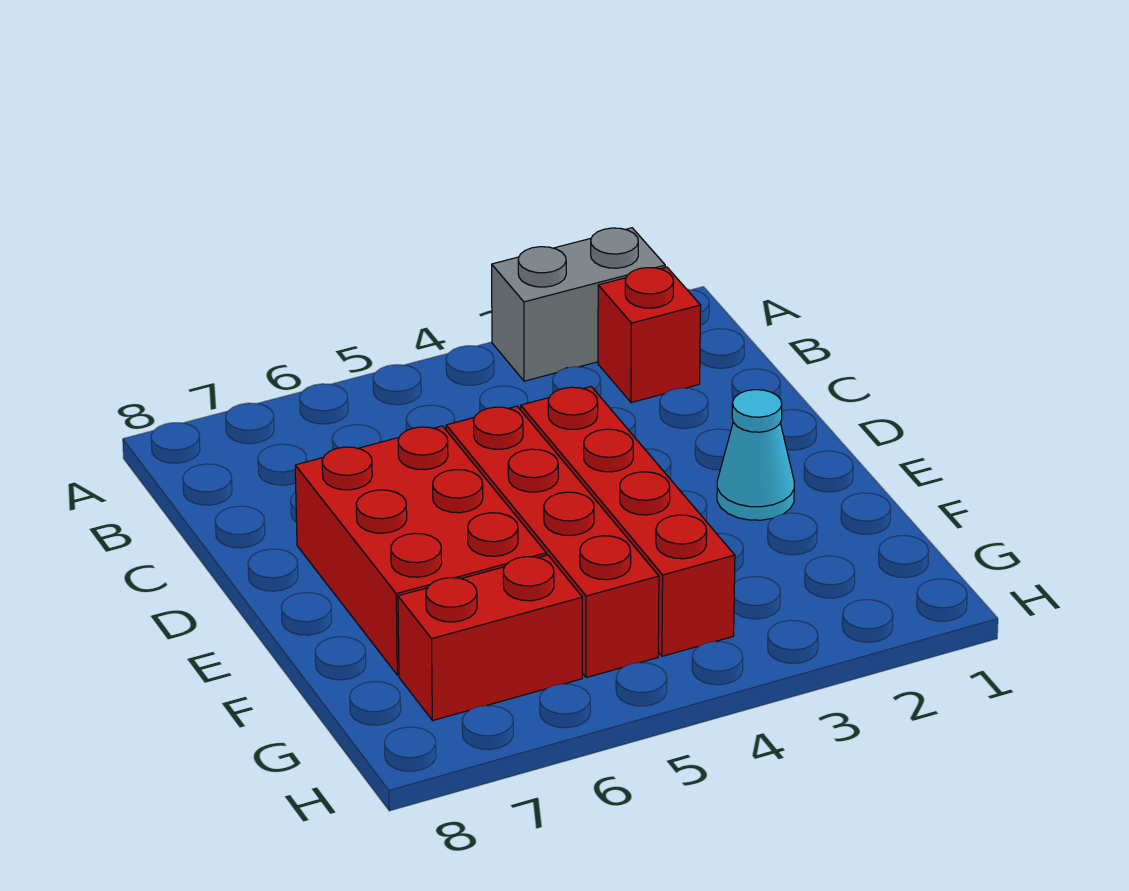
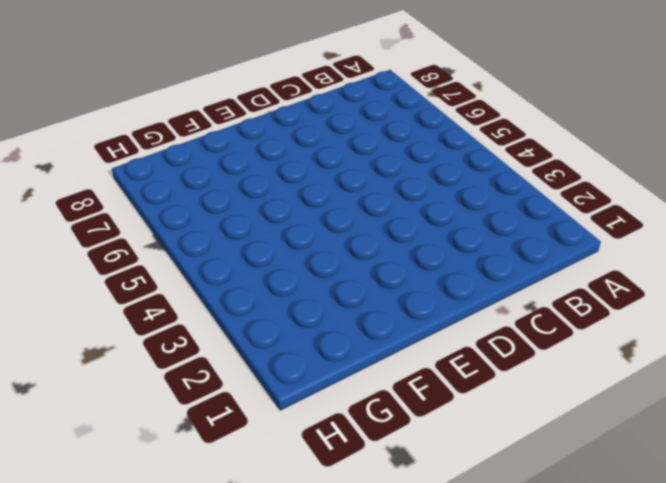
none -> grey brick A2:A3 level 1
none -> red brick B2 level 1

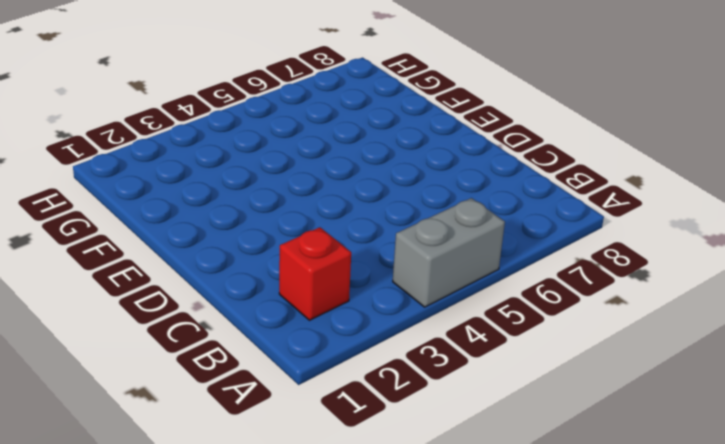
grey brick A4:A5 level 1 -> grey brick A2:A3 level 1
none -> red brick D4:G4 level 1
none -> red brick D5:G5 level 1

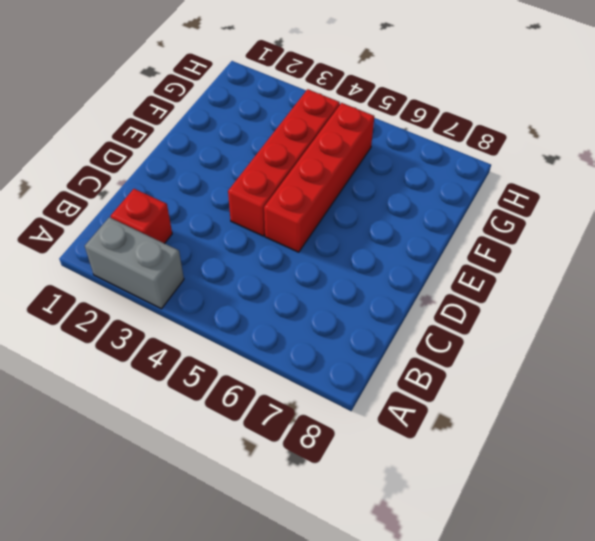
none -> red brick D6:F7 level 1
none -> cyan cone E2 level 1

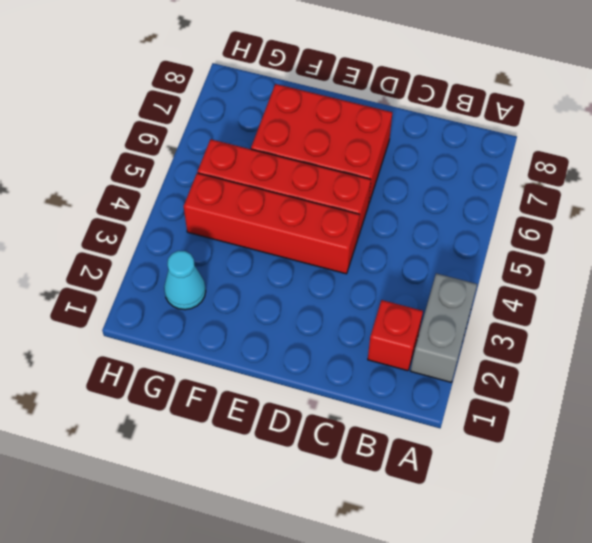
cyan cone G2 level 1 -> cyan cone E2 level 1
none -> red brick G6:G7 level 1

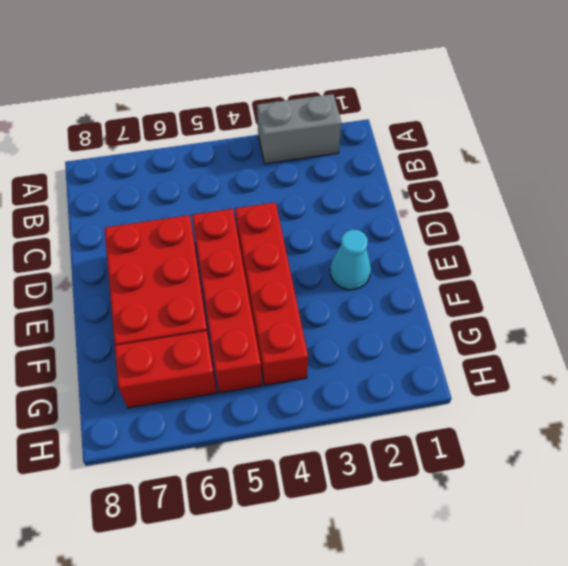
none -> red brick B2 level 1

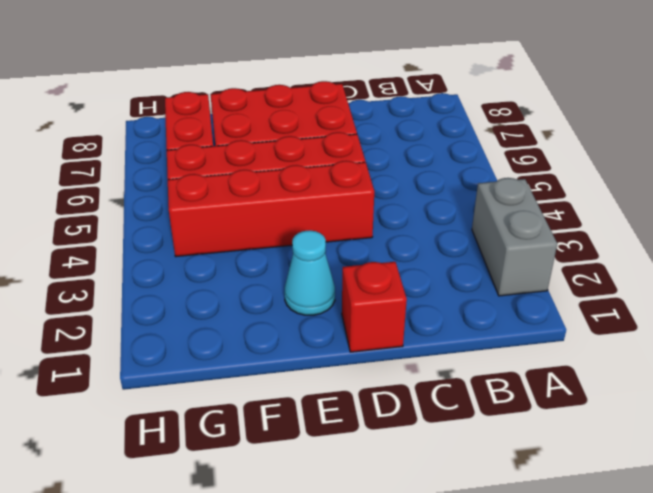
red brick D1 level 1 -> red brick B2 level 1

